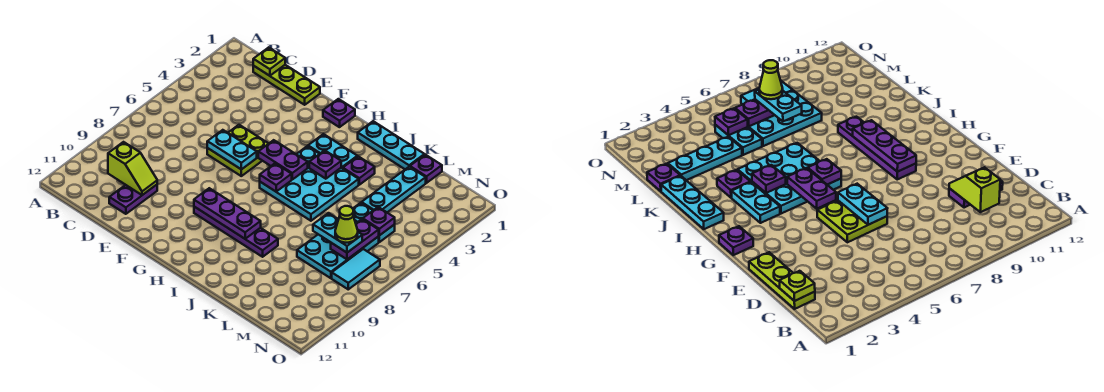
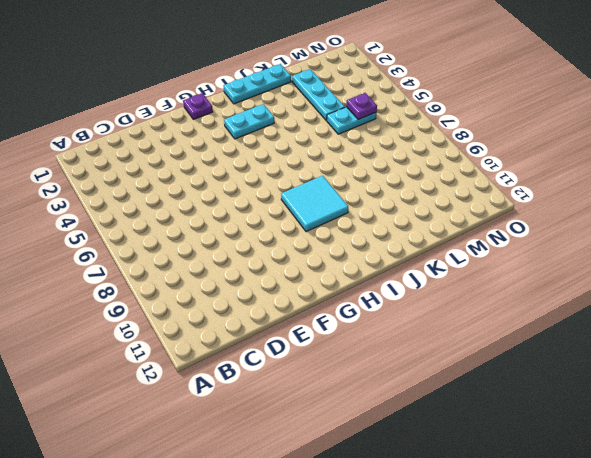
cyan tile H8:I9 level 1 -> purple plate G9:J9 level 1
none -> lime plate C1:E1 level 1
none -> purple plate D10:D11 level 1
none -> lime plate E5:F6 level 1

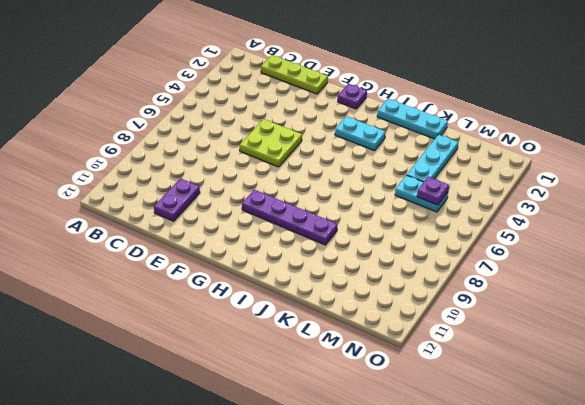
none -> cyan plate H4:J6 level 1
none -> purple plate J3 level 1
none -> purple plate L1 level 1

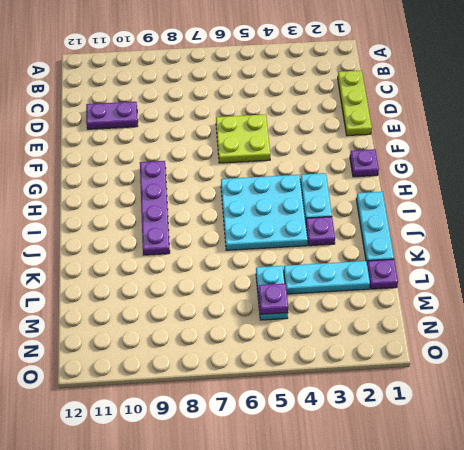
none -> cyan plate L6:M8 level 1
none -> cyan tile N7:N8 level 1
none -> lime plate C1 level 2

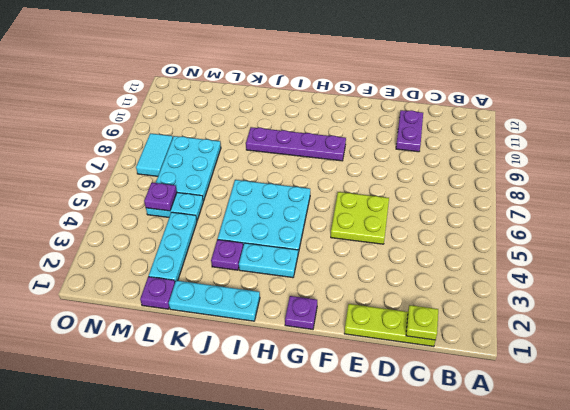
none -> lime slope C10:D10 level 2 top C
none -> cyan plate E6:F6 level 2
none -> purple plate G5:H5 level 2

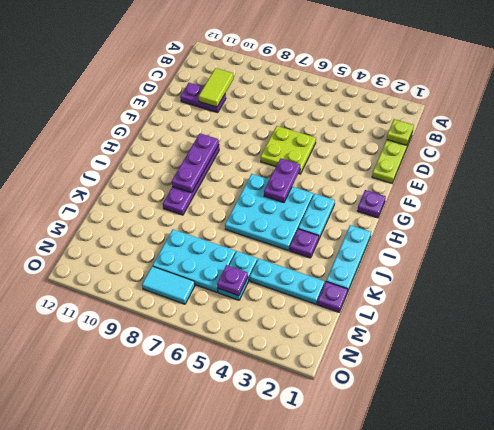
lime tile C10:D10 level 2 -> lime slope C10:D10 level 2 top C
none -> cyan plate E6:F6 level 2
none -> purple plate H6 level 2
none -> purple plate I4 level 2

